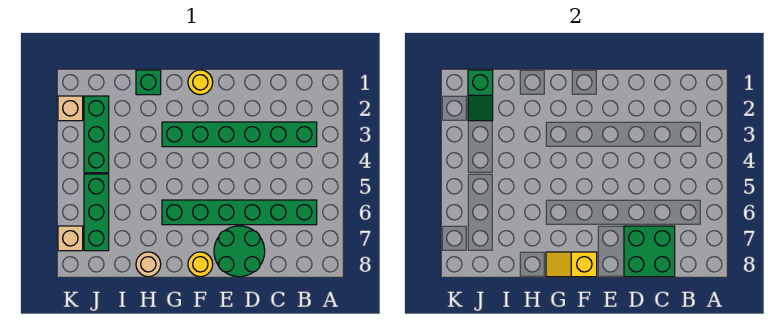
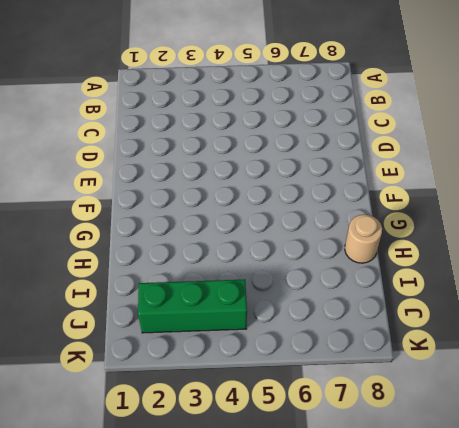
none -> green brick B3:G3 level 1
none -> green brick B6:G6 level 1
none -> green round brick D7:E8 level 1

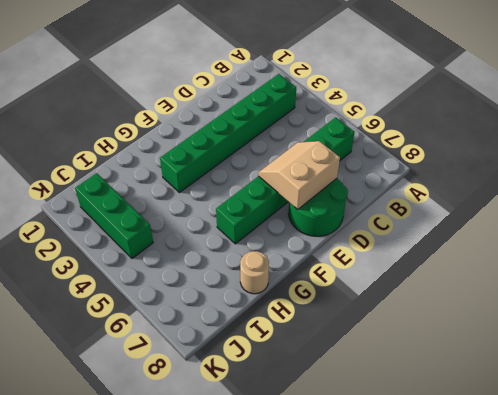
tan slope D6:E7 level 2 top 7 -> green brick C7:D8 level 2
none -> yellow round brick F1 level 1
none -> yellow round brick F8 level 1
none -> green brick H1 level 1

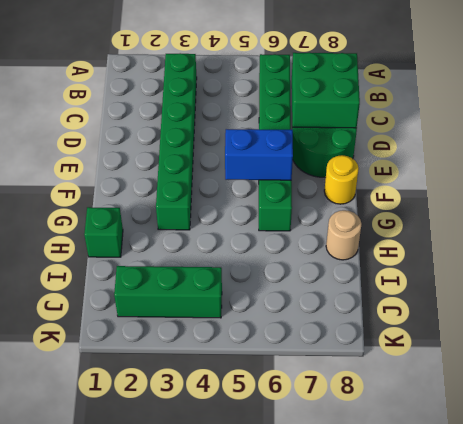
blue brick F5:F6 level 2 -> none
none -> yellow round brick F1 level 1
none -> green brick J5:J7 level 1
none -> tan brick K2 level 1

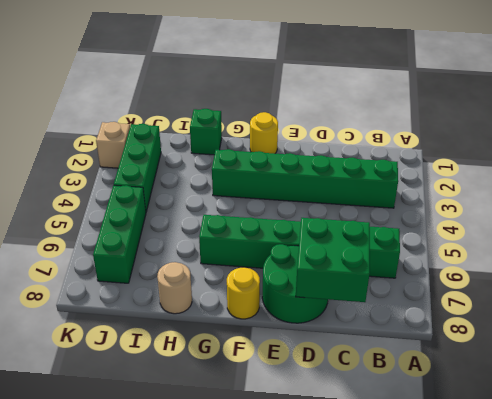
none -> tan brick K7 level 1
none -> yellow slope F8:G8 level 2 top F
none -> green slope J1:J2 level 2 top 1

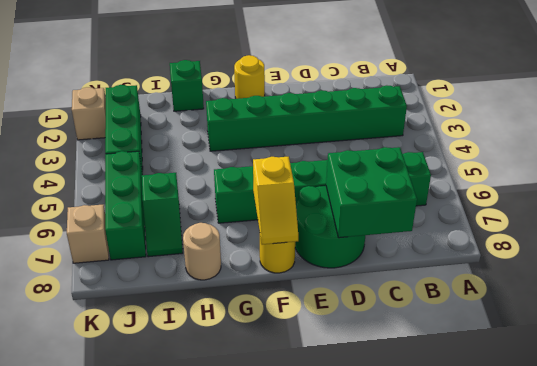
yellow slope F7:F8 level 2 top 7 -> yellow slope F8:G8 level 2 top F
green slope I6:I7 level 1 top 6 -> green slope J1:J2 level 2 top 1

